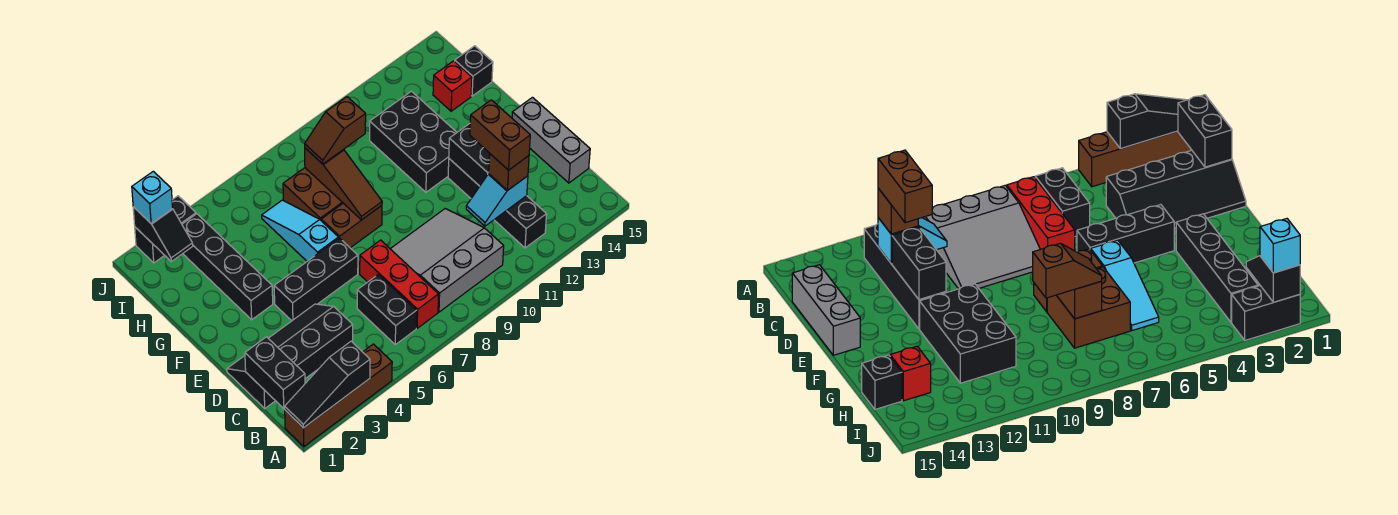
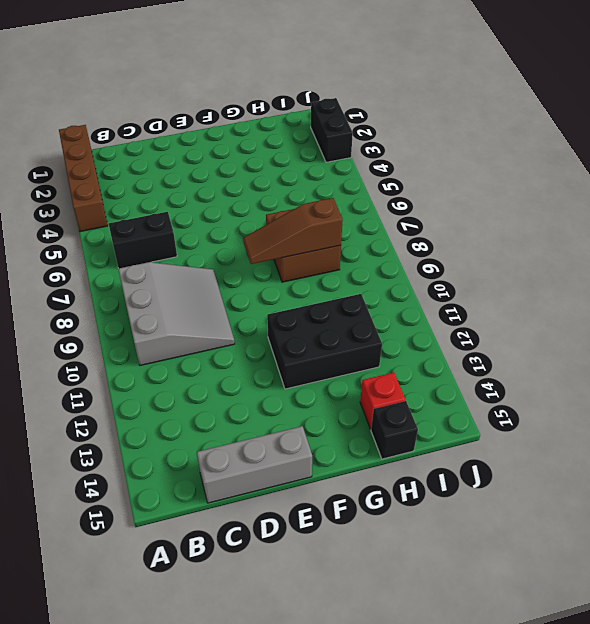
none -> red brick B7:D7 level 1
none -> black brick B12:E12 level 1
none -> black slope C1:D4 level 1 top C

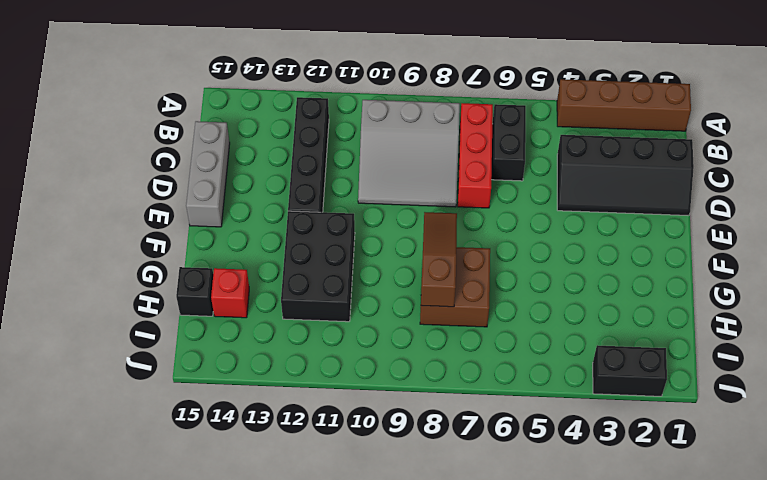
none -> black brick E4:E6 level 1
none -> black brick F3:I3 level 1
none -> cyan slope F6:H6 level 1 top F

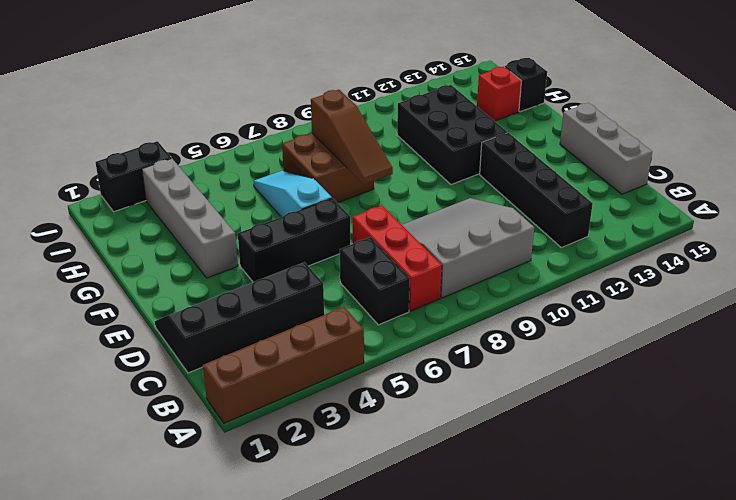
grey brick F3:I3 level 1 -> black brick F3:I3 level 1
none -> brown brick F7:F8 level 1
none -> black slope A1:A3 level 2 top 3
none -> black brick B1:C1 level 2

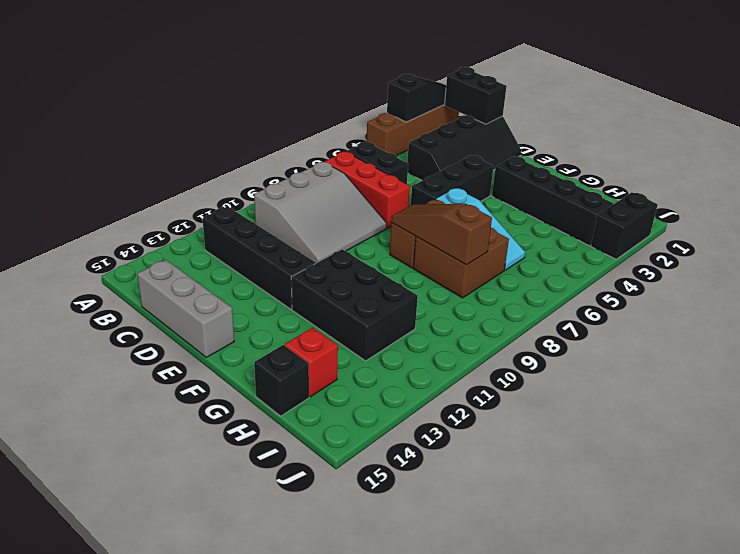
none -> cyan slope C11:C12 level 2 top 12
none -> black brick D12:E12 level 2
none -> black slope I2:J2 level 2 top J

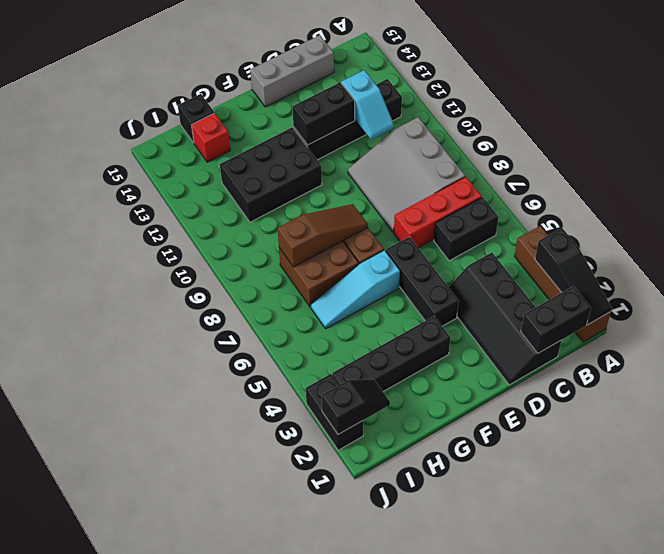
none -> brown brick C12 level 3
none -> brown slope H8:H9 level 3 top 9
none -> cyan brick J2 level 3

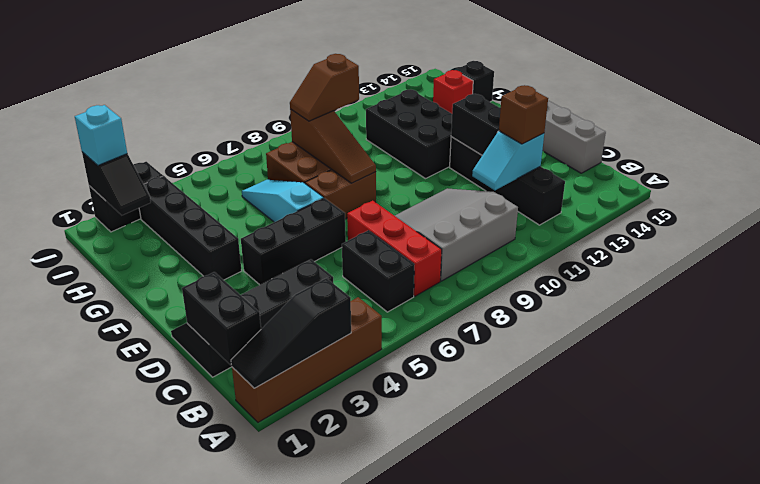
none -> brown brick C12:D12 level 4

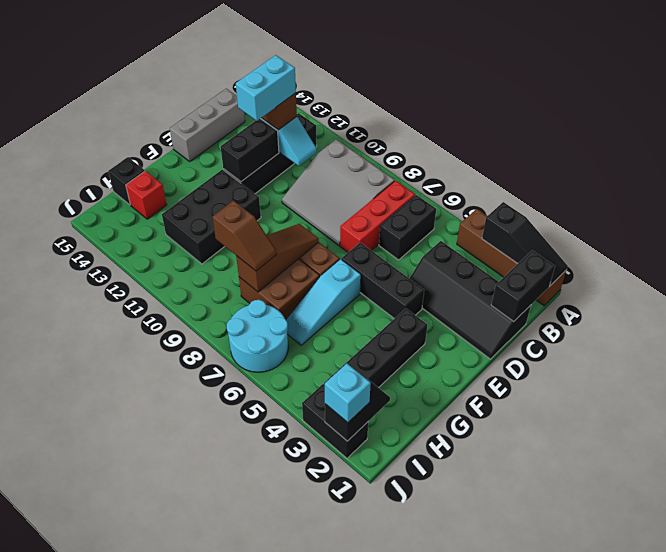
cyan brick C12:D12 level 4 -> brown brick C12:D12 level 4
cyan round brick I6:J7 level 1 -> none

